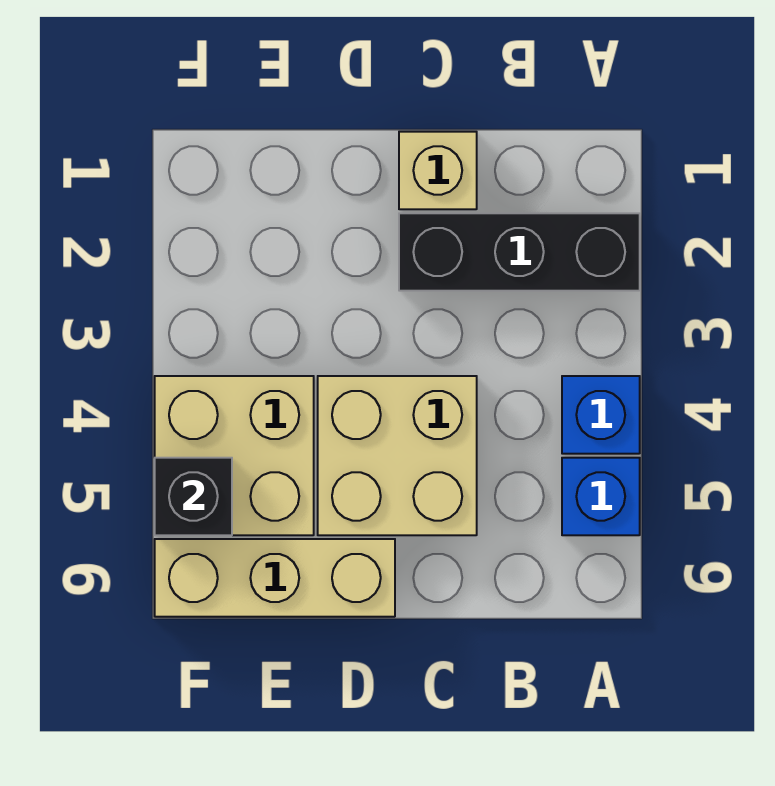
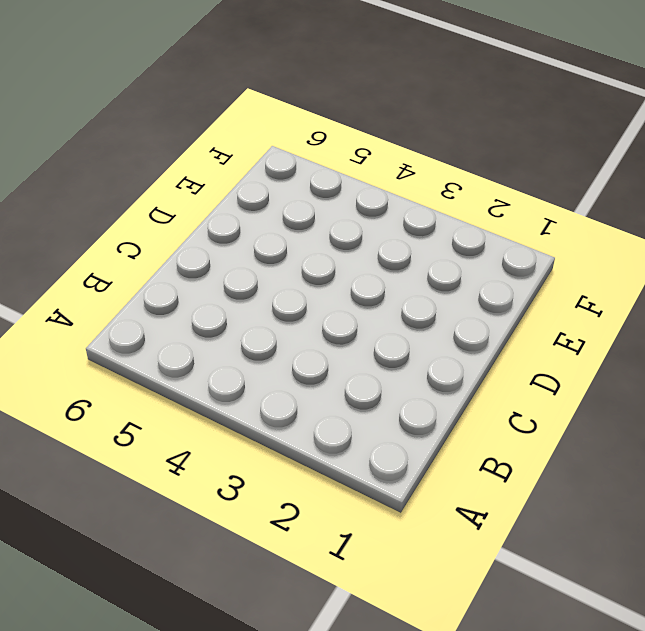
none -> black brick A2:C2 level 1
none -> blue brick A4 level 1

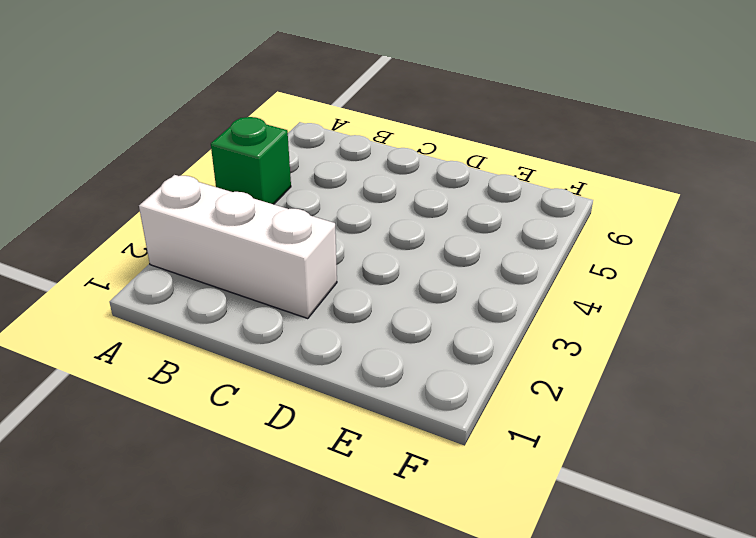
white brick A2:C2 level 1 -> black brick A2:C2 level 1
green brick A4 level 1 -> blue brick A4 level 1
none -> blue brick A5 level 1
none -> tan brick C1 level 1

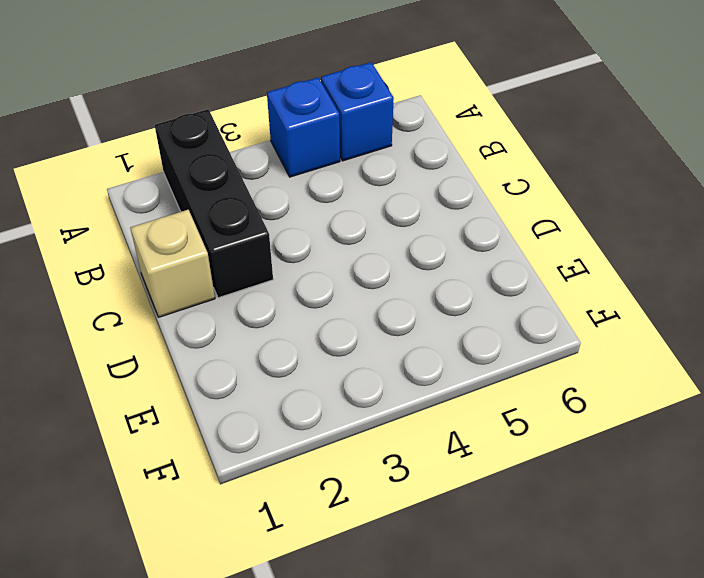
none -> tan brick C4:D5 level 1
none -> tan brick D6:F6 level 1

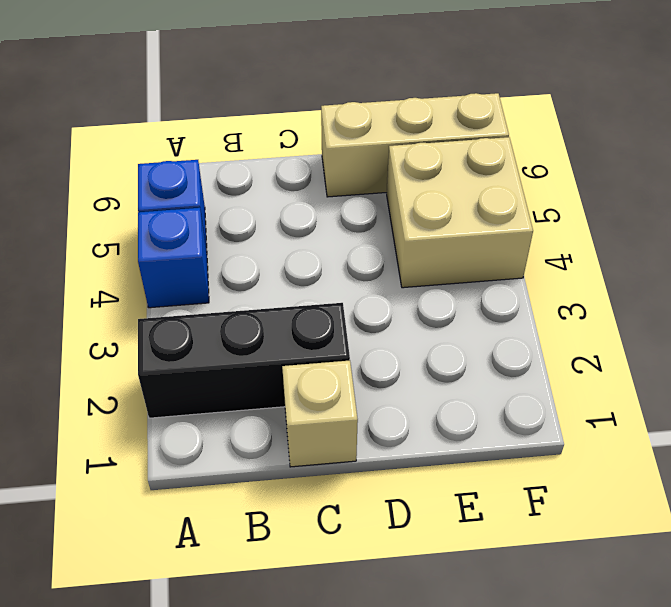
none -> tan brick C4:D5 level 1
none -> black brick F5 level 2

